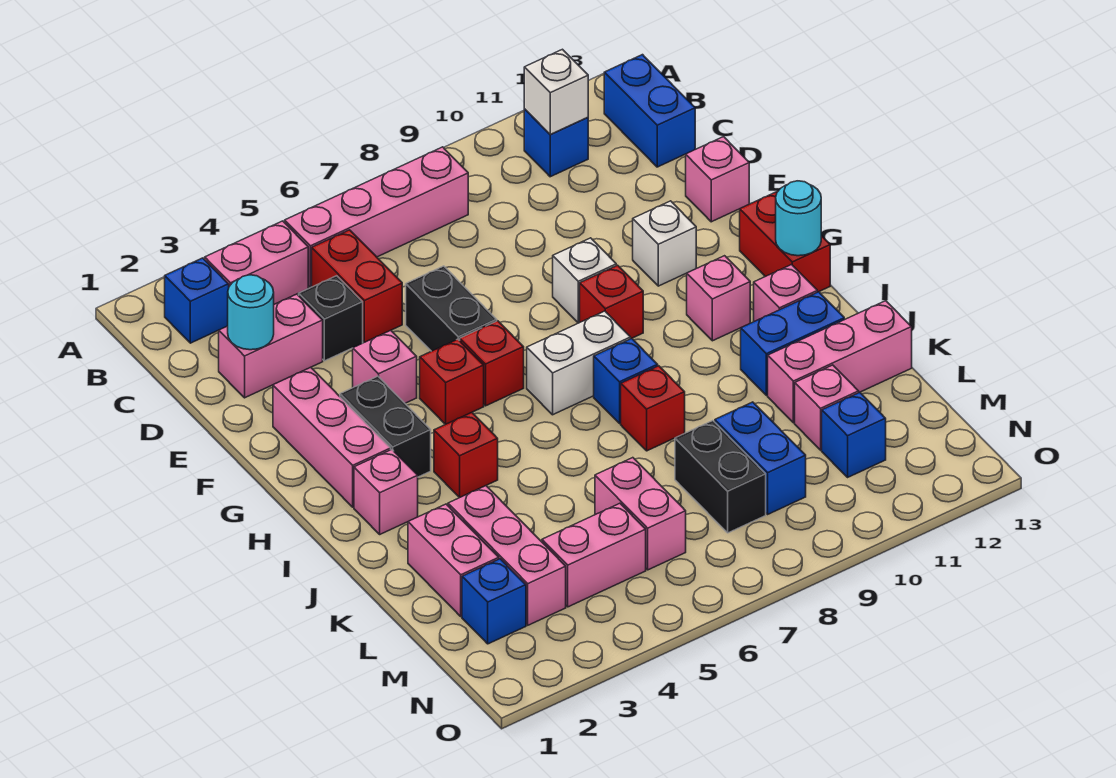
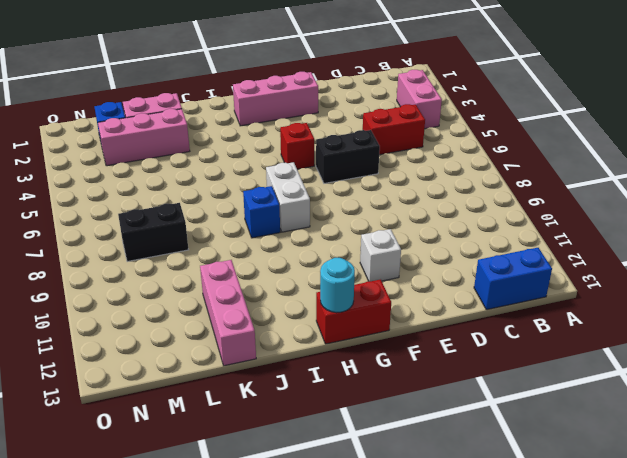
none -> blue brick B2 level 1
none -> pink brick B5:B8 level 1
none -> blue brick B11 level 1
none -> pink brick D2:D3 level 1

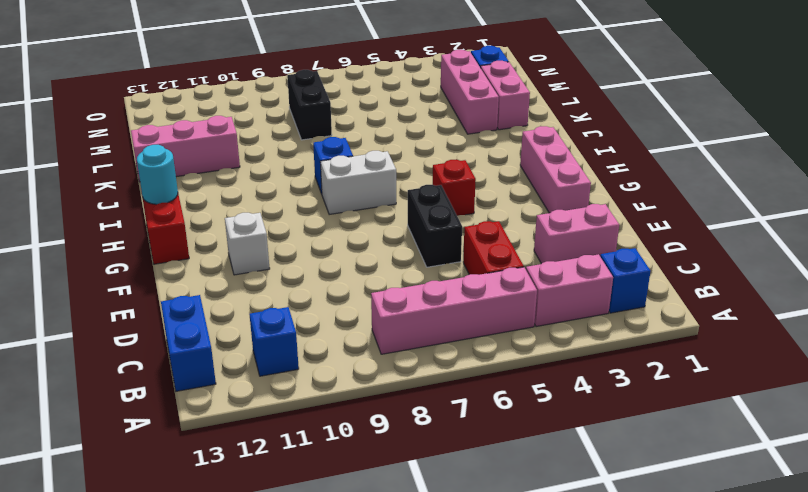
none -> black brick D4 level 1
none -> pink brick E13 level 1
none -> pink brick F4 level 1
none -> white brick F9 level 1

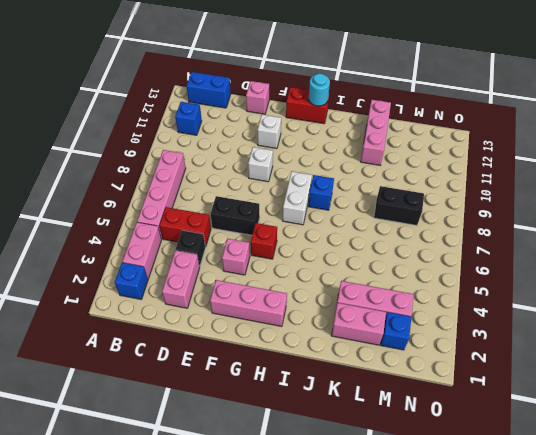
none -> black brick G3:H3 level 1
none -> red brick G6 level 1
none -> red brick G9 level 1
none -> pink brick H11 level 1

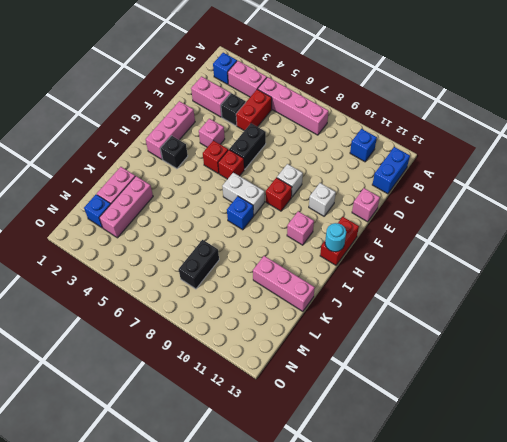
black brick H3 level 1 -> black brick G3:H3 level 1
none -> pink brick I2 level 1
none -> red brick I4 level 1
none -> pink brick I12 level 1
none -> red brick J8 level 1

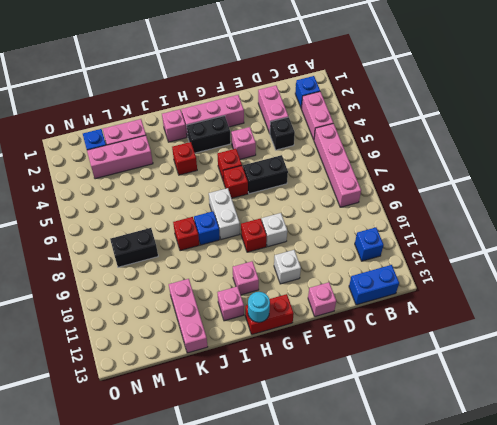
none -> red brick C5:D5 level 1
none -> blue brick J11:J12 level 1
none -> pink brick L6:M6 level 1
none -> blue brick L9:M9 level 1

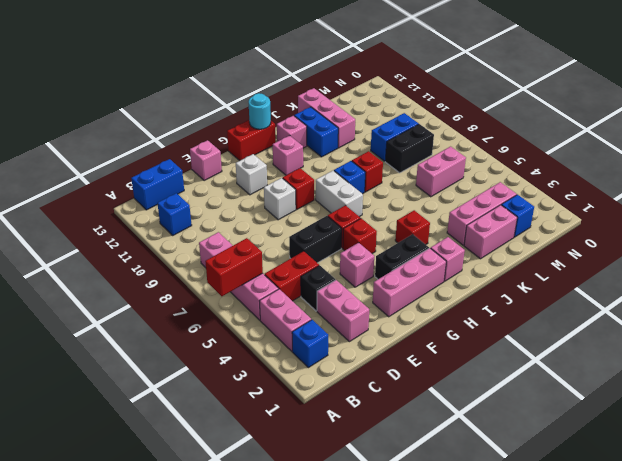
red brick A6:B6 level 2 -> none
none -> pink brick L11 level 1
none -> pink brick M4:M5 level 1
none -> blue brick M11 level 1
none -> white brick B11 level 2

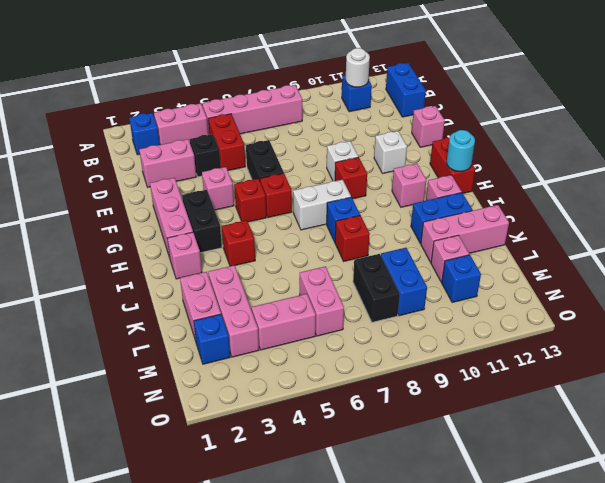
white round brick B11 level 2 -> white brick B11 level 2
none -> cyan round brick D2 level 2

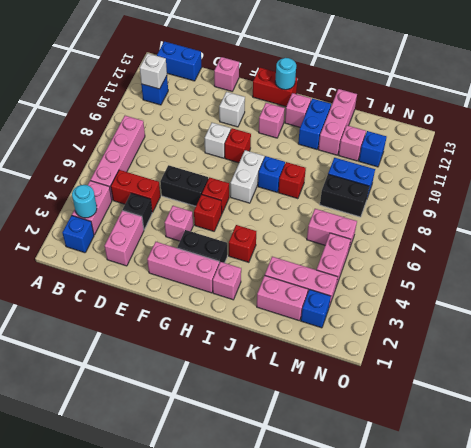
cyan round brick B3 level 2 -> cyan round brick D2 level 2

